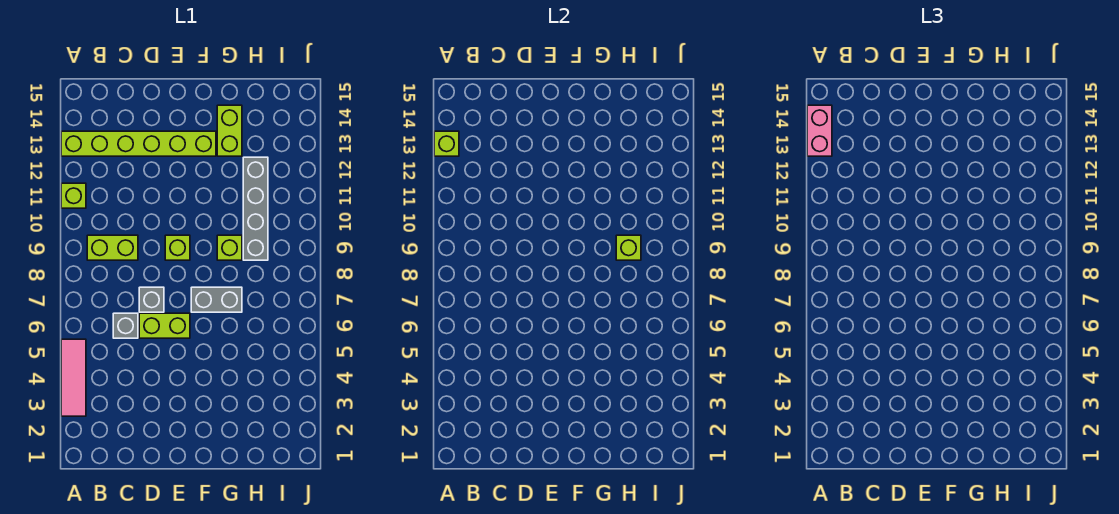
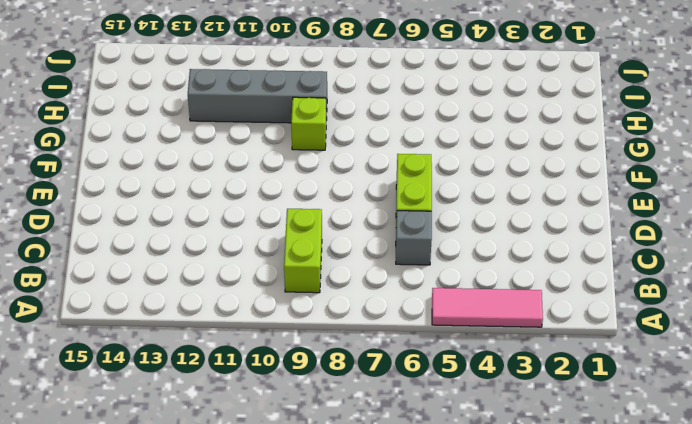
none -> lime brick A11 level 1
none -> lime brick A13:F13 level 1
none -> grey brick D7 level 1

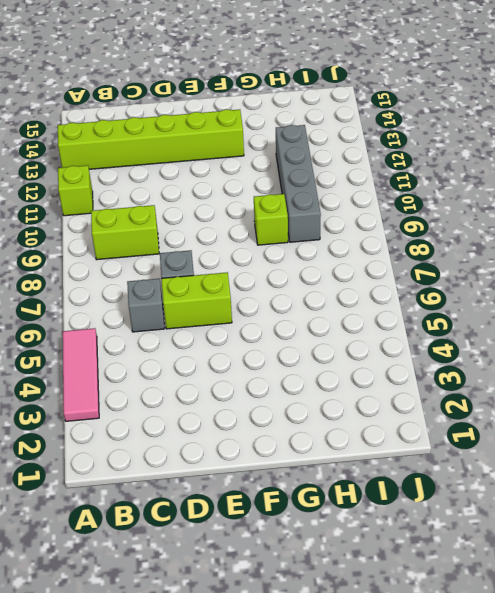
none -> lime brick E9 level 1
none -> grey brick F7:G7 level 1
none -> lime brick G13:G14 level 1

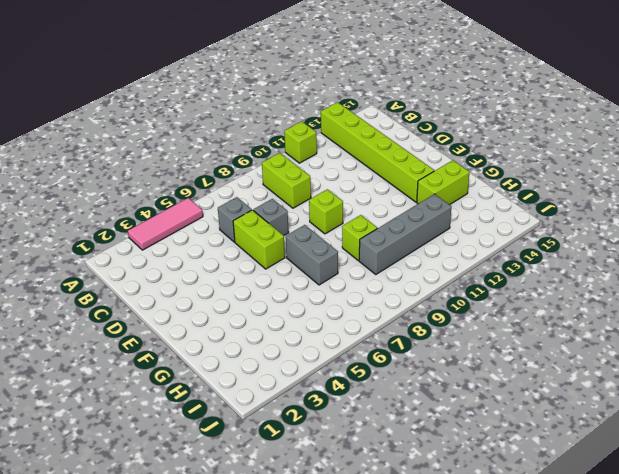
none -> lime brick A13 level 2
none -> lime brick H9 level 2
none -> pink brick A13:A14 level 3

